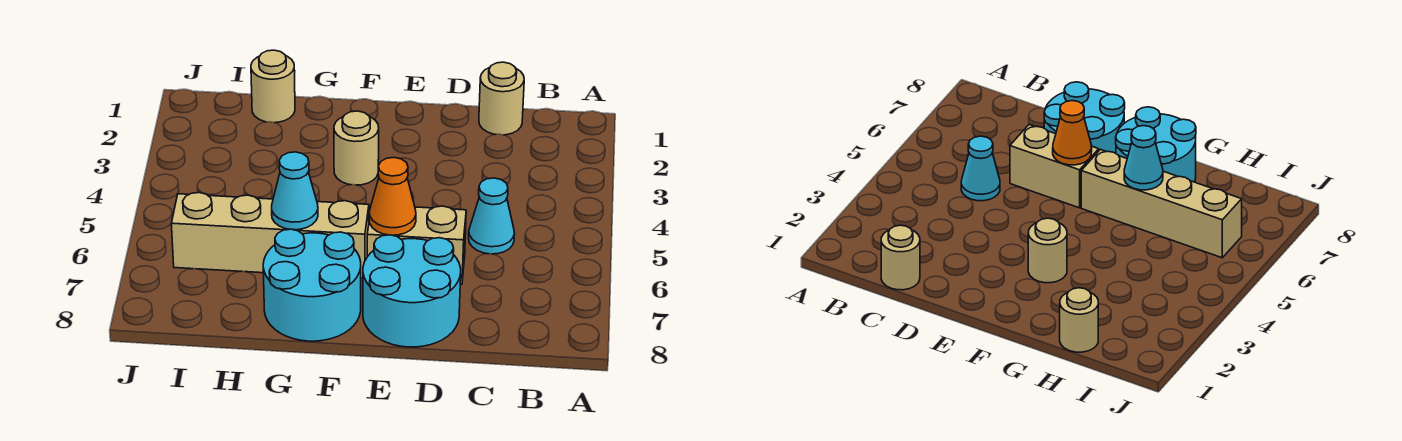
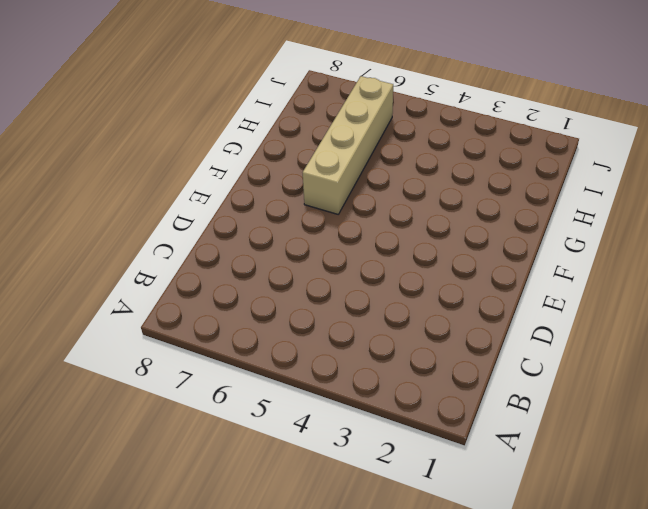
none -> tan round brick C1 level 1
none -> cyan cone C5 level 1

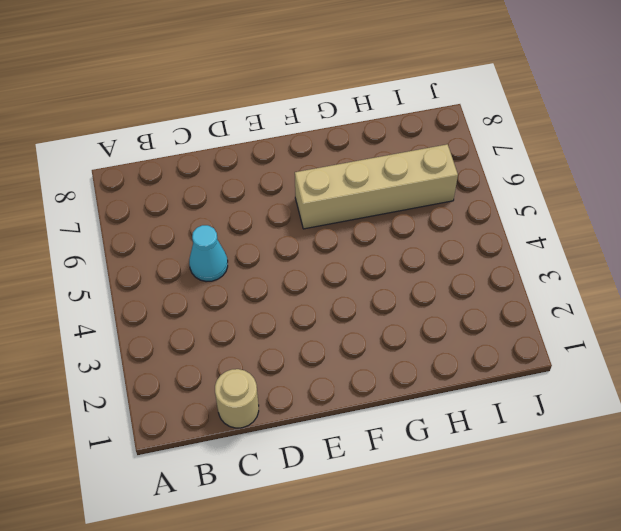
none -> tan brick D6:E6 level 1
none -> cyan round brick D7:E8 level 1

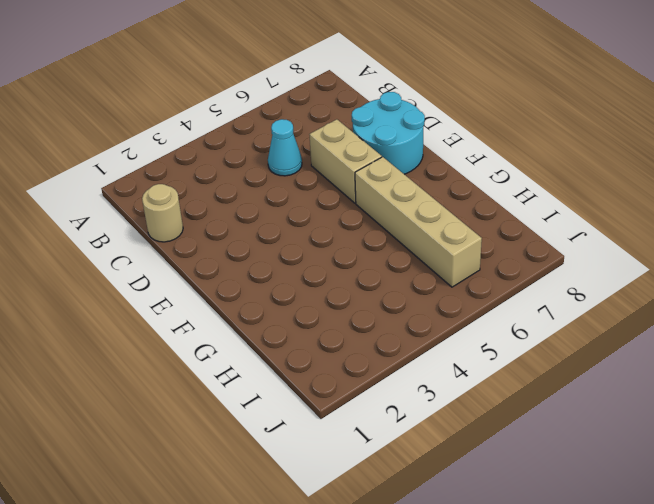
none -> tan round brick F3 level 1
none -> cyan round brick F7:G8 level 1

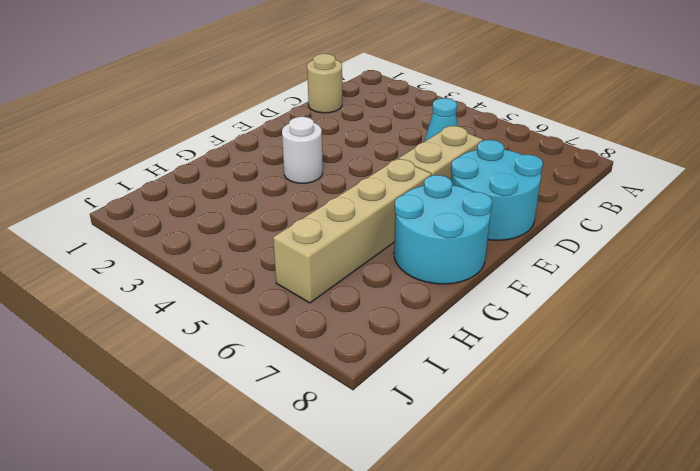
white round brick F3 level 1 -> tan round brick F3 level 1
none -> tan round brick H1 level 1
none -> orange cone E6 level 2

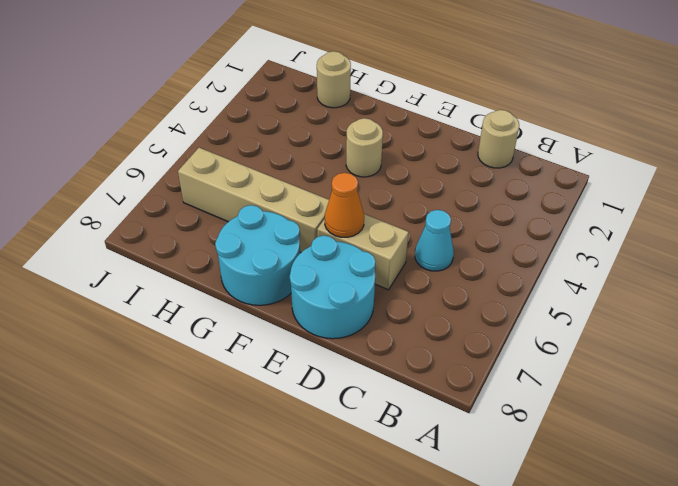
none -> cyan cone G6 level 2

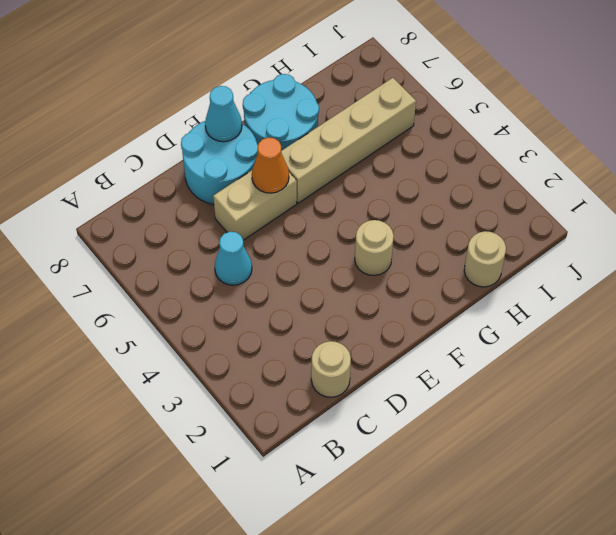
cyan cone E8 level 2 -> cyan cone G6 level 2

